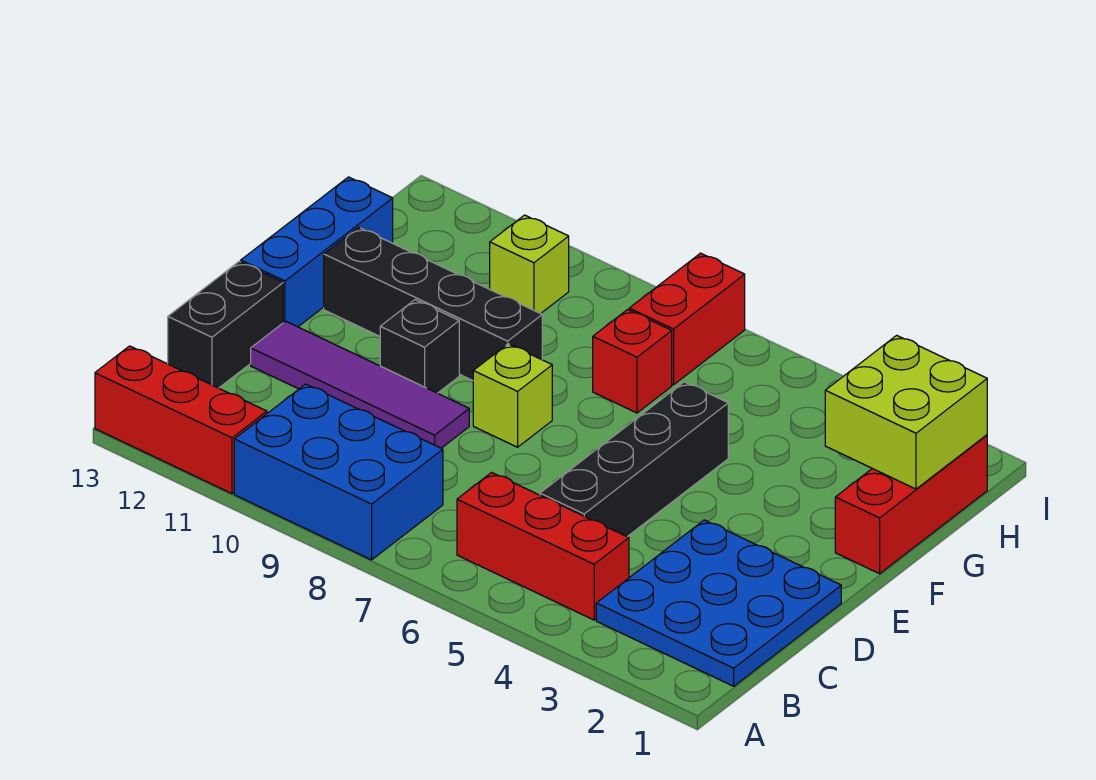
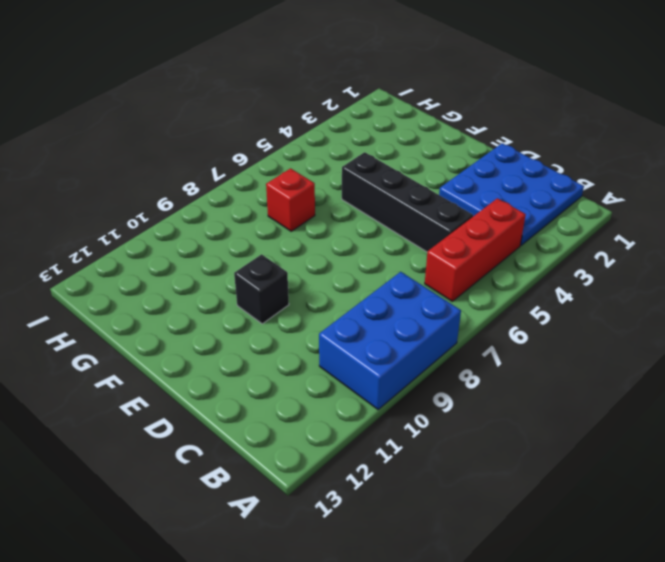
none -> red brick A11:A13 level 1
none -> black brick C13:D13 level 1
none -> purple tile D9:D12 level 1

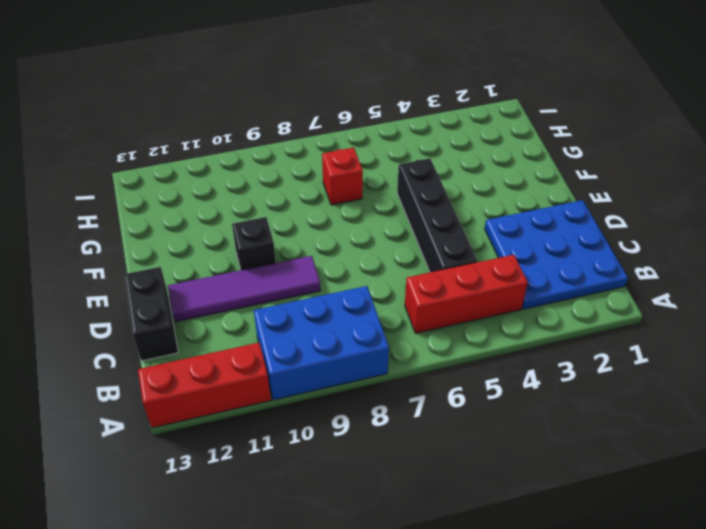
none -> lime brick E8 level 1
none -> blue brick E13:G13 level 1
none -> red brick F1:H1 level 1

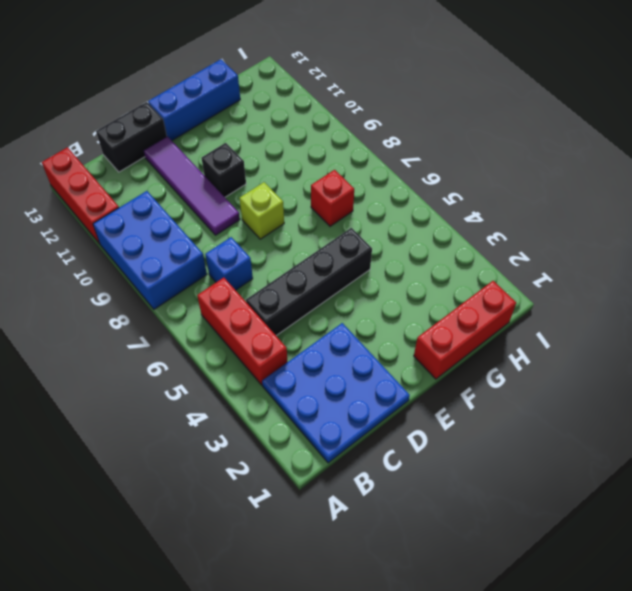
blue brick C7 level 1 -> none
none -> black brick F9:F12 level 1
none -> red brick H7:I7 level 1
none -> lime brick H10 level 1

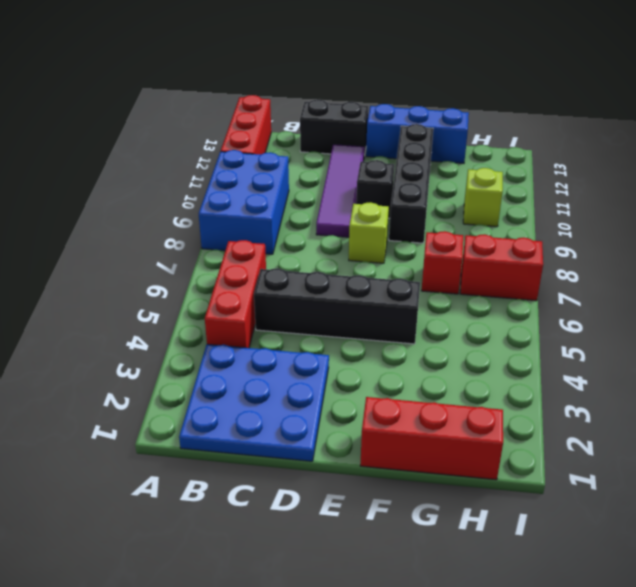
none -> lime brick G1:H2 level 2

